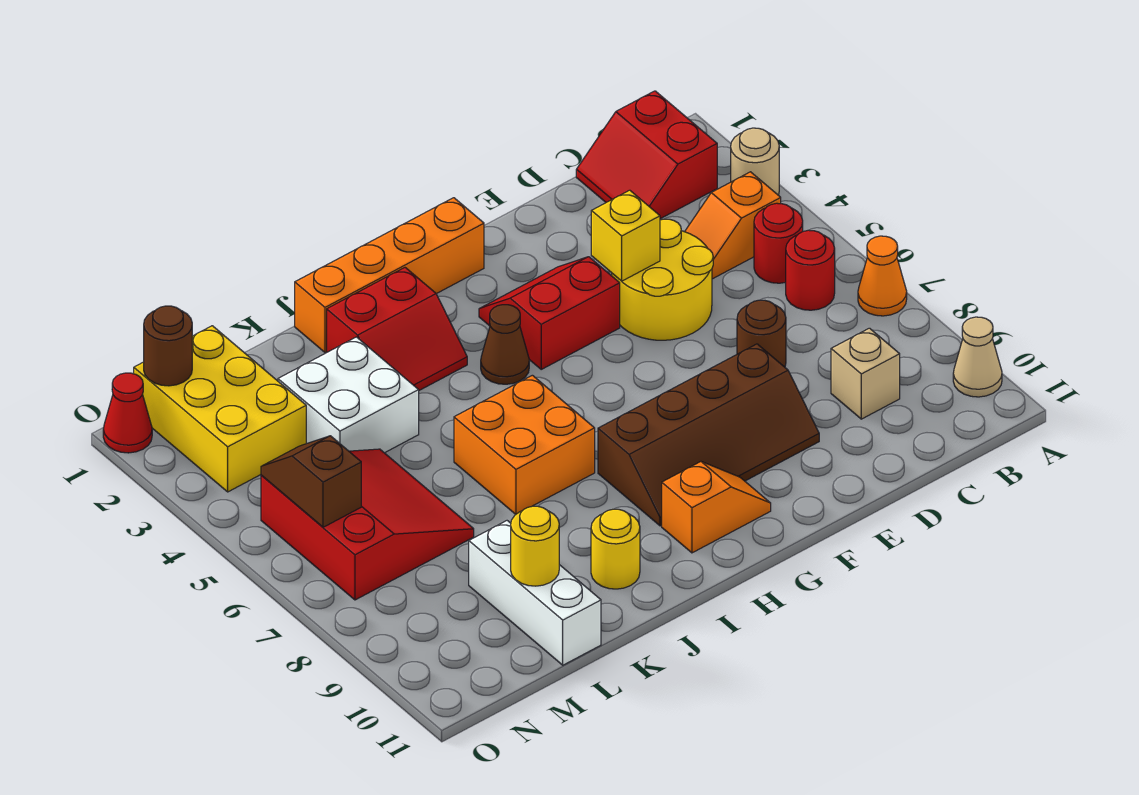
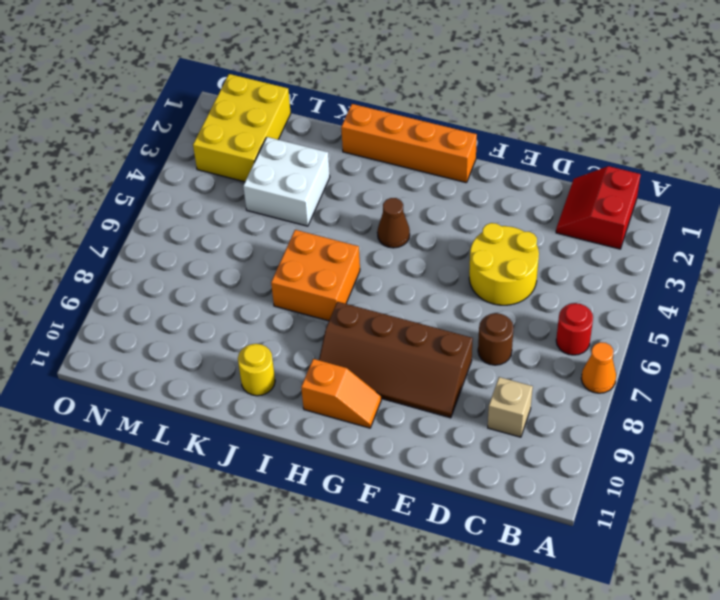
none -> tan round brick A3 level 1
none -> tan cone A10 level 1
none -> orange slope B4:C4 level 1 top B

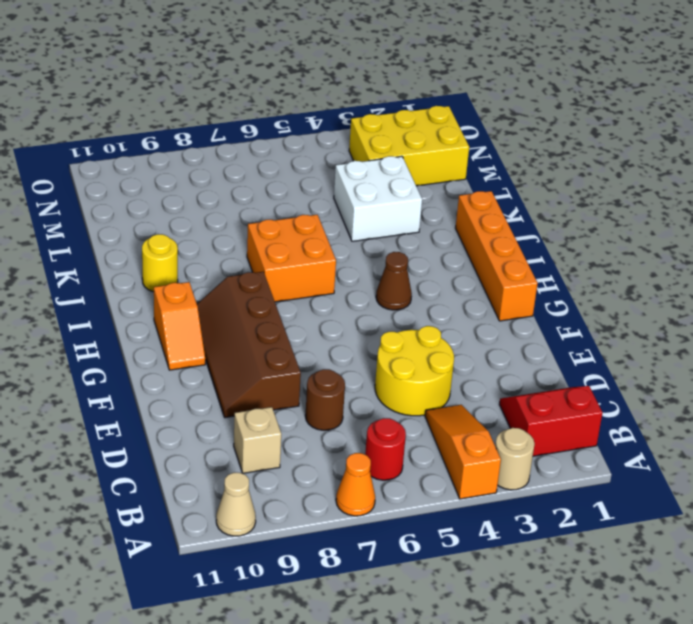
orange slope A4:C4 level 1 top A -> orange slope B4:C4 level 1 top B
none -> red round brick B5 level 1
none -> red slope F3:G4 level 1 top 4
none -> red slope I2:J3 level 1 top 2

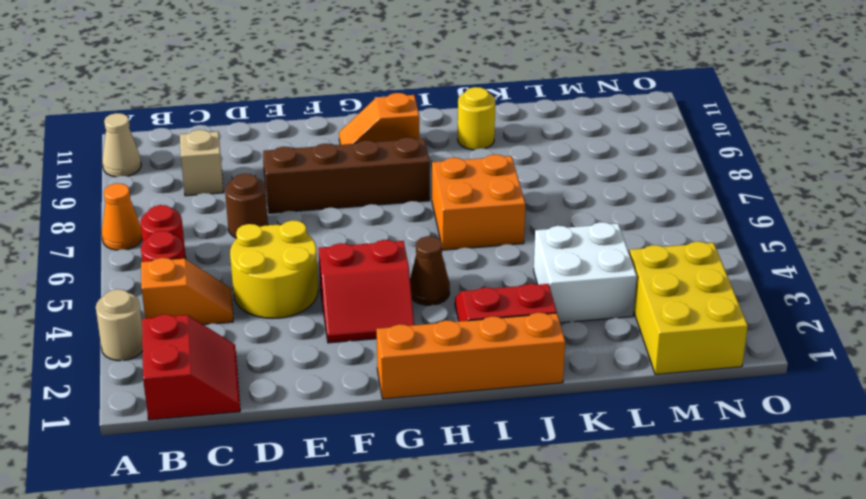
none -> red slope L5:N7 level 1 top N
none -> white brick L9:L11 level 1
none -> red cone O1 level 1

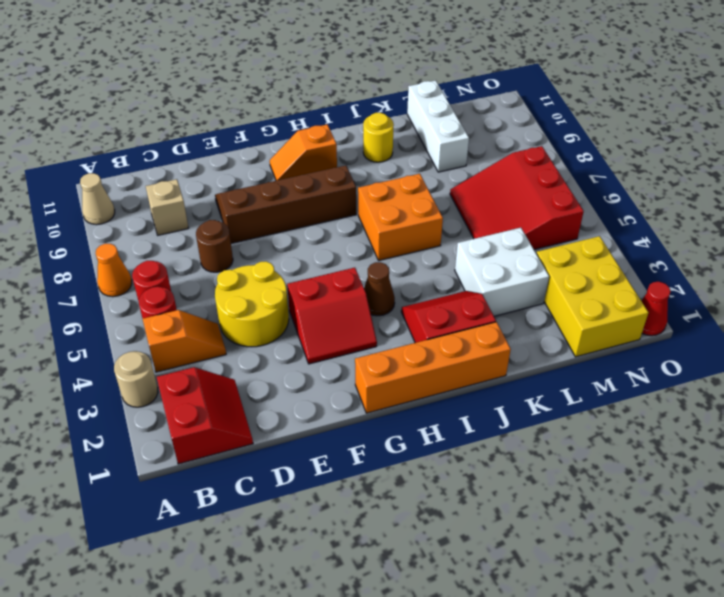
none -> yellow brick E4 level 2
none -> yellow round brick L10 level 2
none -> brown round brick N1 level 2

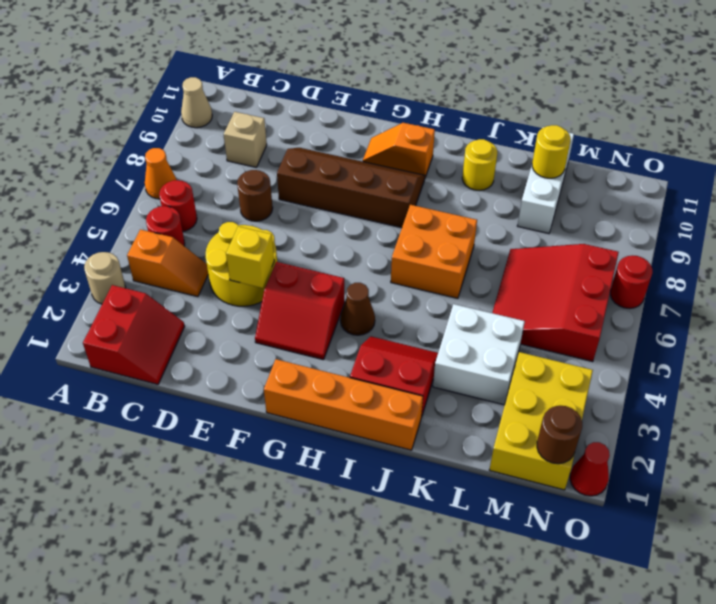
red round brick O7 level 1 -> none
none -> brown slope N5:N6 level 2 top 6

